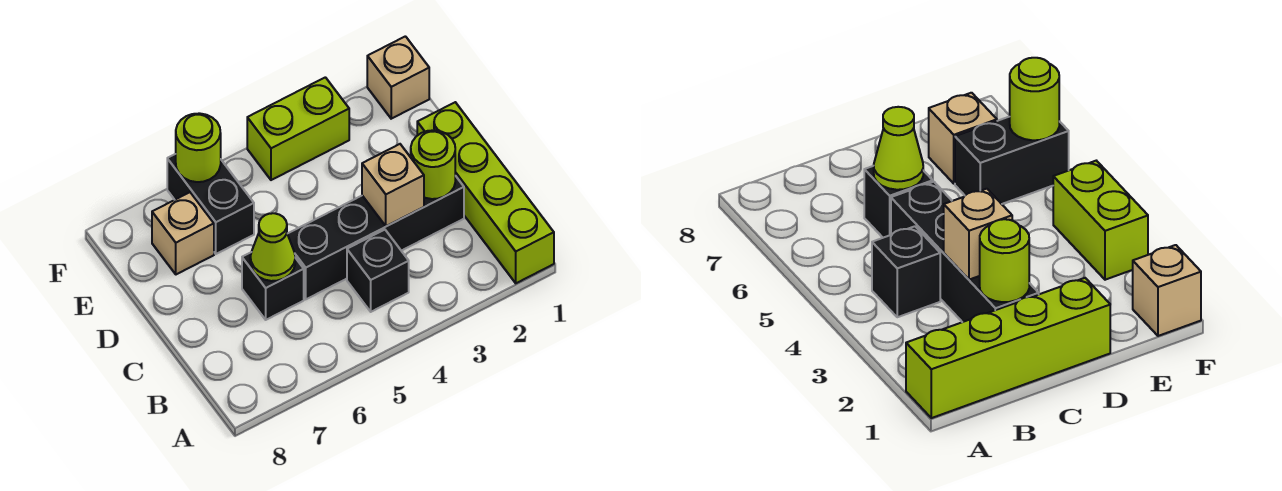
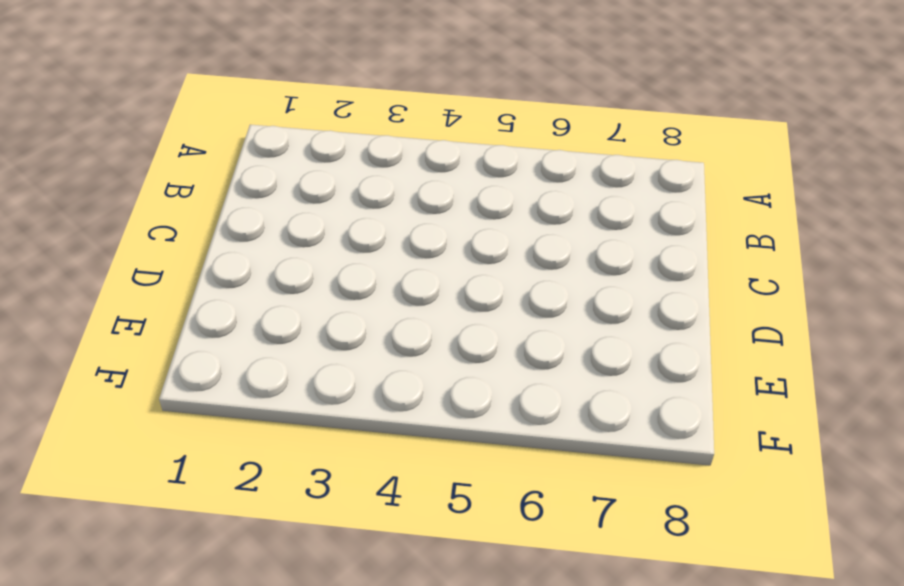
none -> lime brick A1:D1 level 1
none -> black brick B4 level 1
none -> black brick C2:C5 level 1

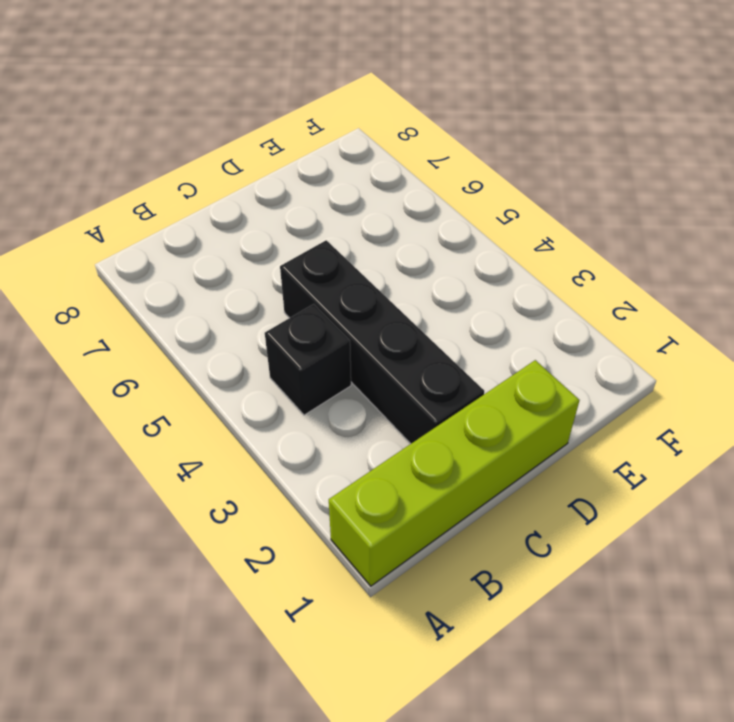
none -> black brick C6 level 1
none -> black brick E6:F6 level 1
none -> tan brick E7 level 1

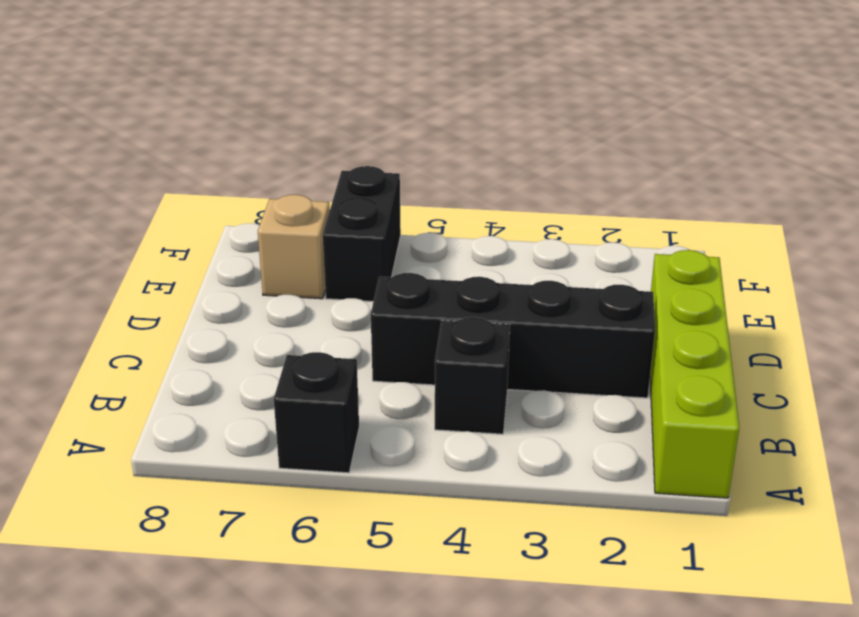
black brick A6 level 1 -> black brick C6 level 1
none -> tan brick F1 level 1
none -> lime brick F3:F4 level 1
none -> lime round brick C2 level 2

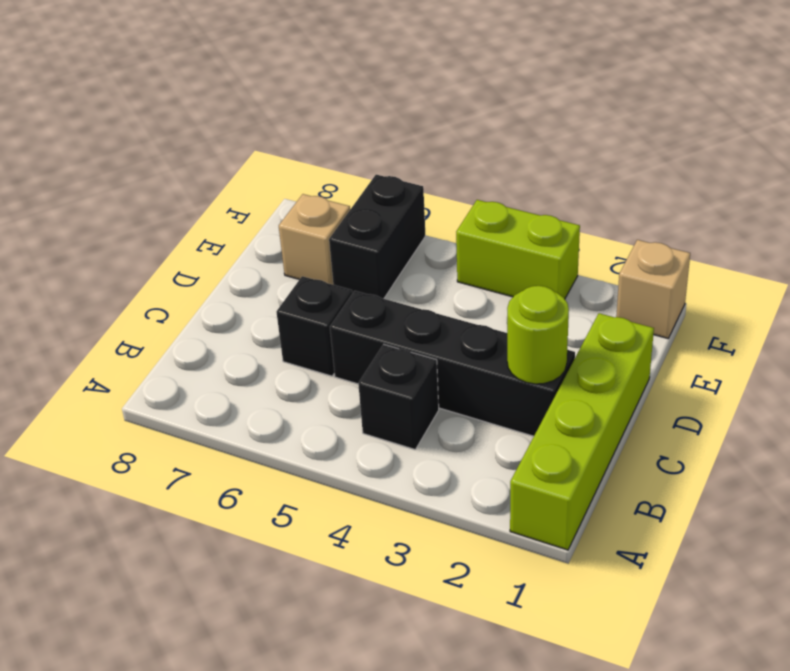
none -> tan brick C3 level 2
none -> lime cone C6 level 2
none -> lime round brick F6 level 2

